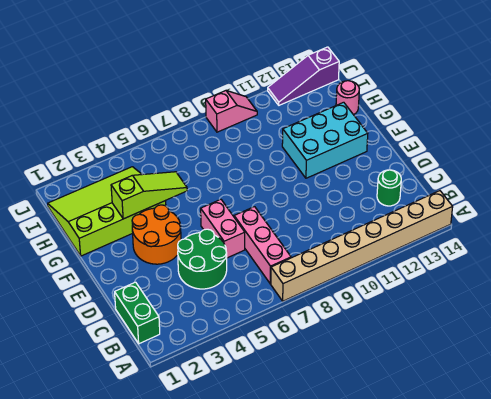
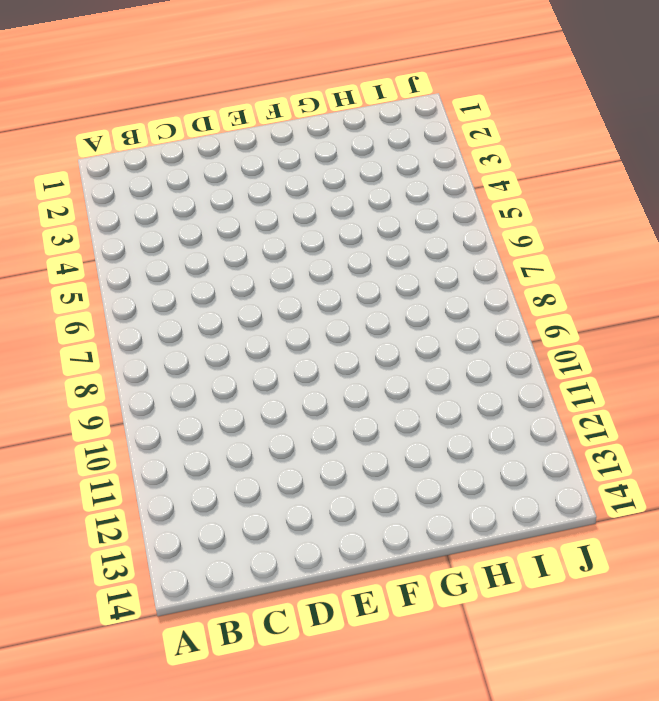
none -> tan brick A7:A14 level 1
none -> green brick B1:C1 level 1
none -> pink brick B7:D7 level 1

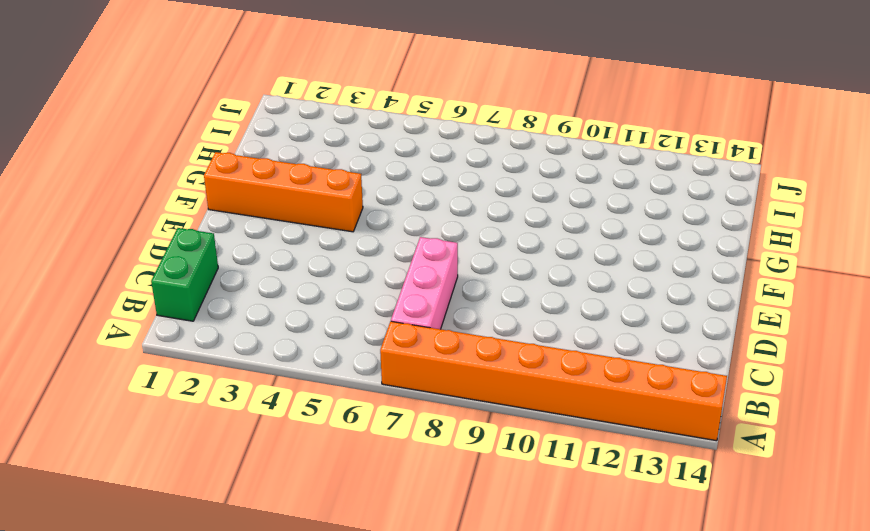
orange brick A7:A14 level 1 -> tan brick A7:A14 level 1
orange brick F1:F4 level 1 -> orange round brick E3:F4 level 1
none -> green round brick C4:D5 level 1
none -> green round brick C13 level 1
none -> pink brick D6:E6 level 1

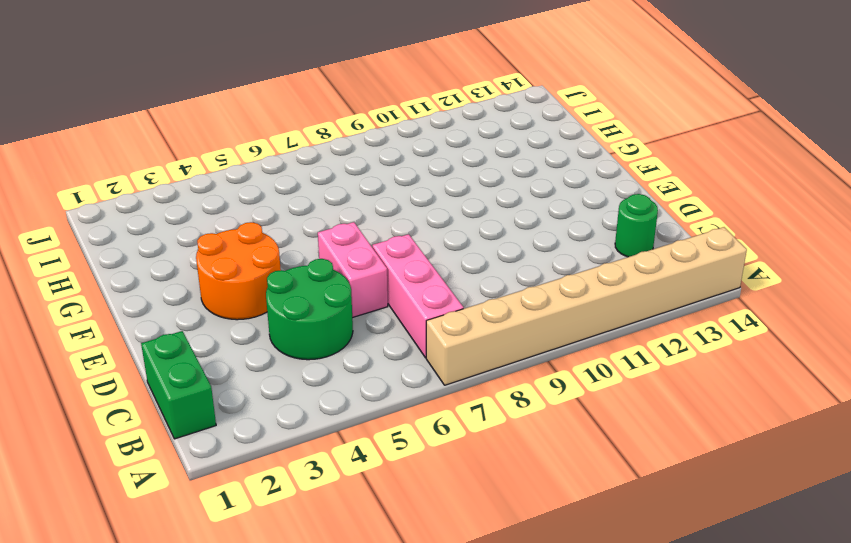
none -> cyan brick F11:G13 level 1
none -> lime slope G1:I4 level 1 top G
none -> pink round brick H14 level 1

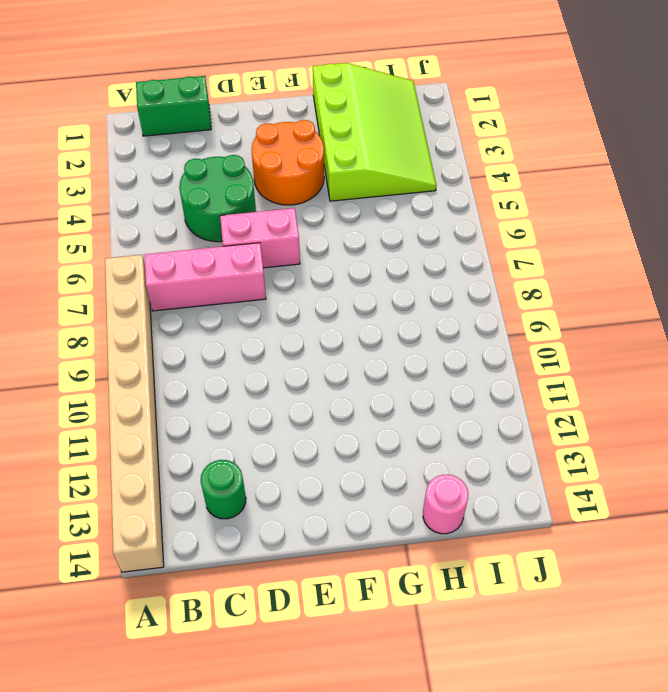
none -> cyan brick F11:G13 level 1
none -> pink slope J9:J10 level 1 top 9
none -> purple slope J12:J14 level 1 top 14

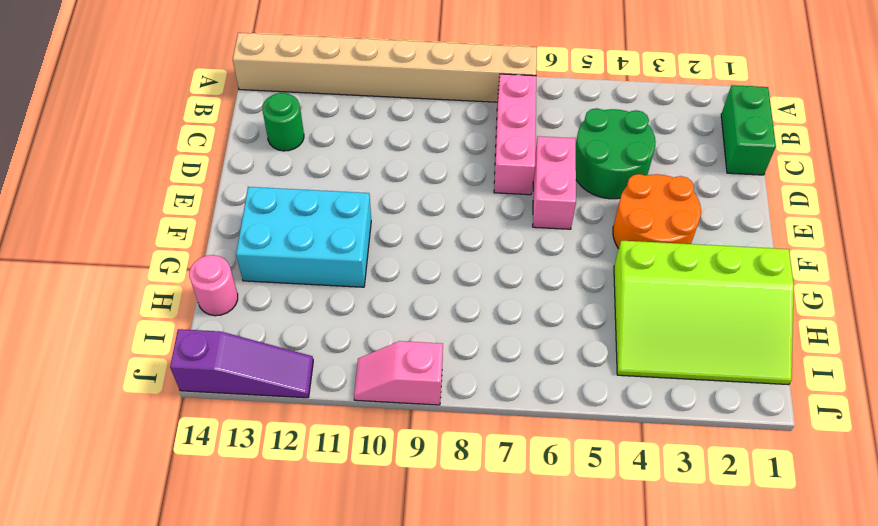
none -> lime slope G3:G5 level 2 top 3

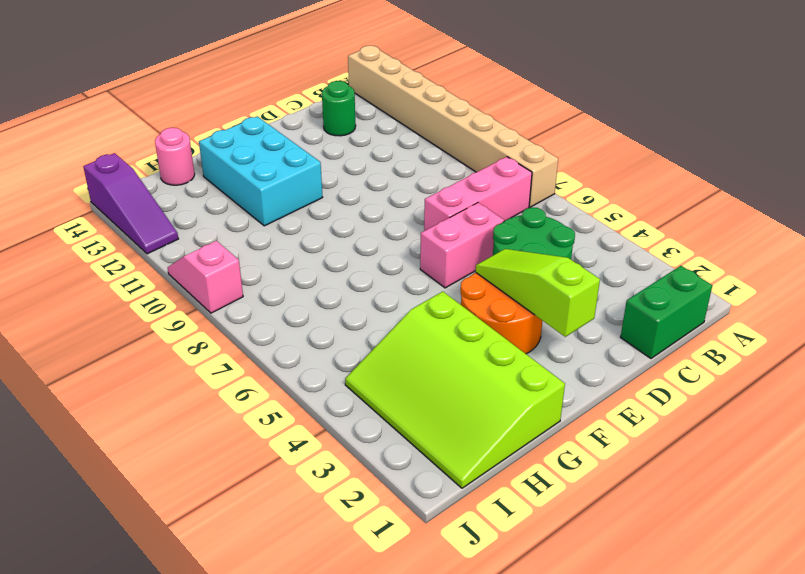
lime slope E2:E4 level 2 top 2 -> lime slope G3:G5 level 2 top 3

